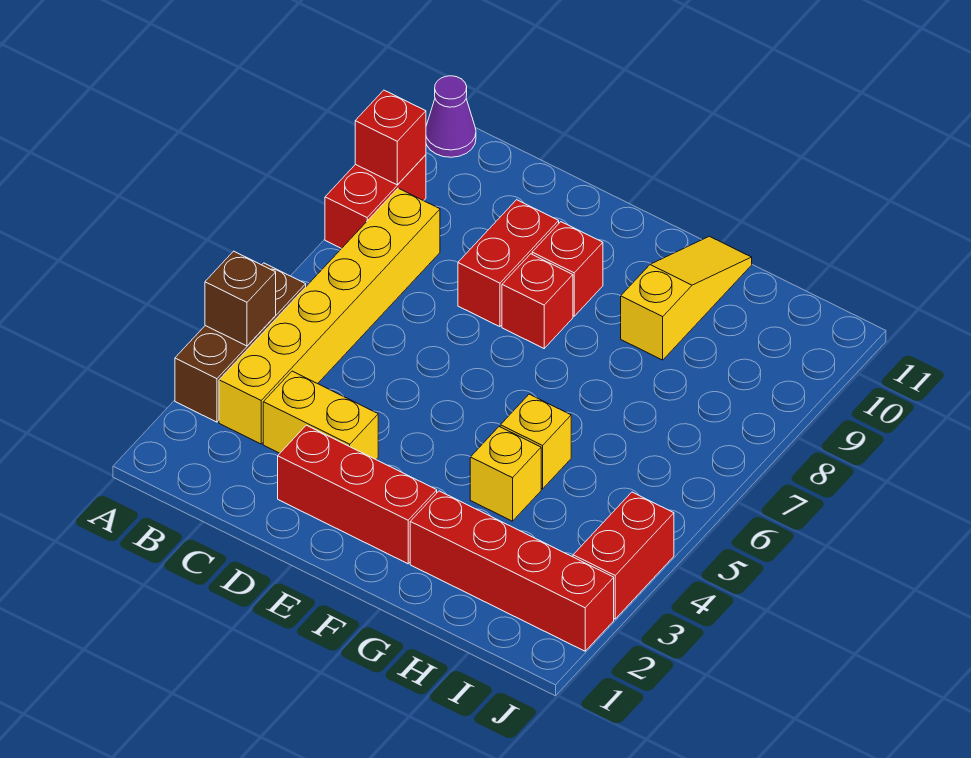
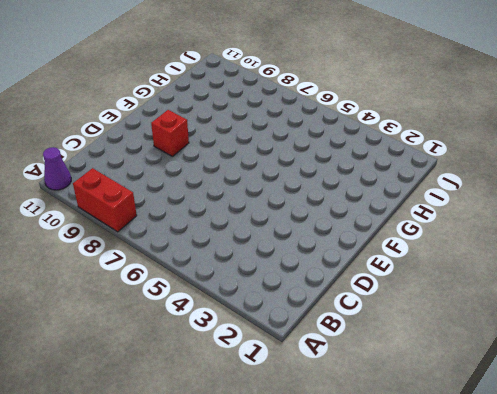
none -> brown brick A3:A5 level 1
none -> yellow brick B3:B8 level 1
none -> yellow brick C3:D3 level 1

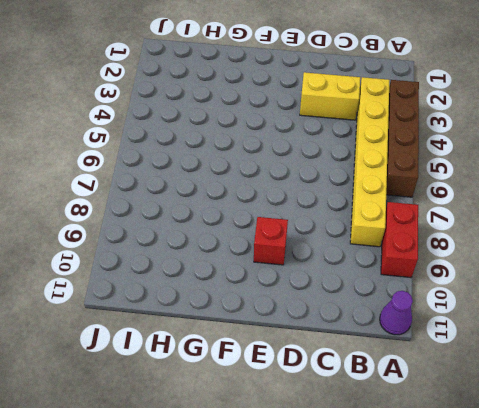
brown brick A3:A6 level 1 -> brown brick A3:A5 level 1
none -> red brick D2:F2 level 1
none -> red brick D8:D9 level 1
none -> red brick E8 level 1

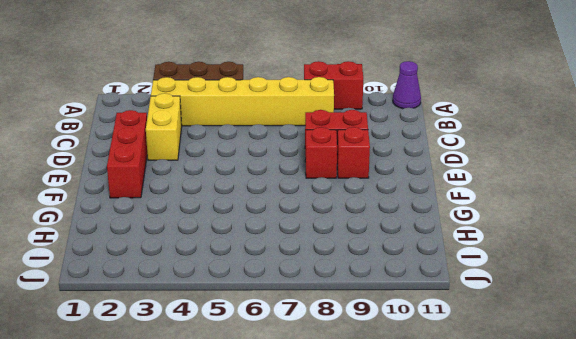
none -> red brick G2:J2 level 1
none -> yellow brick G4 level 1
none -> yellow brick G5 level 1

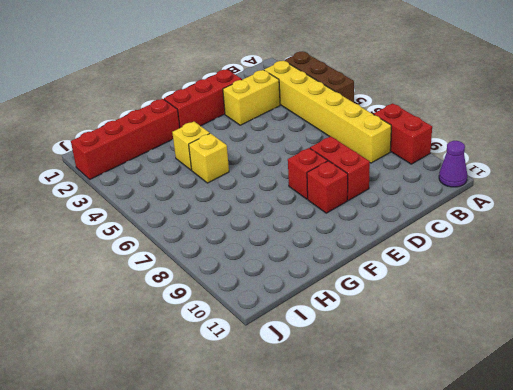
none -> yellow slope G9:G11 level 1 top 9
none -> red brick J3:J4 level 1
none -> brown brick A4 level 2

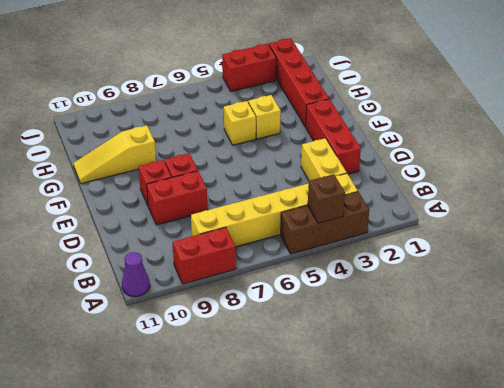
none -> red brick A9 level 2

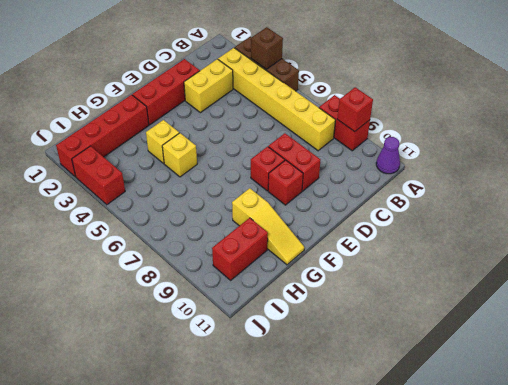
red brick H10:I10 level 1 -> none

